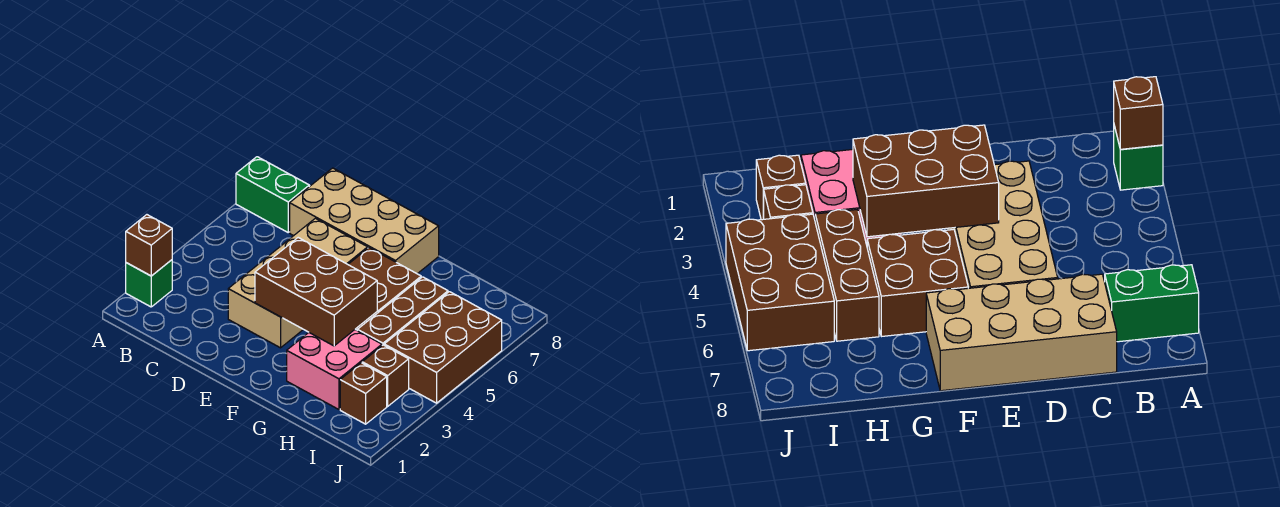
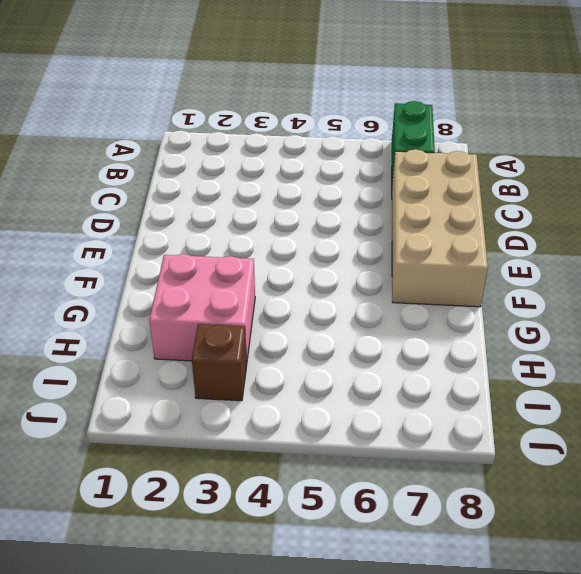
none -> green brick A2 level 1
none -> tan brick D3:E6 level 1
none -> brown brick F5:G6 level 1

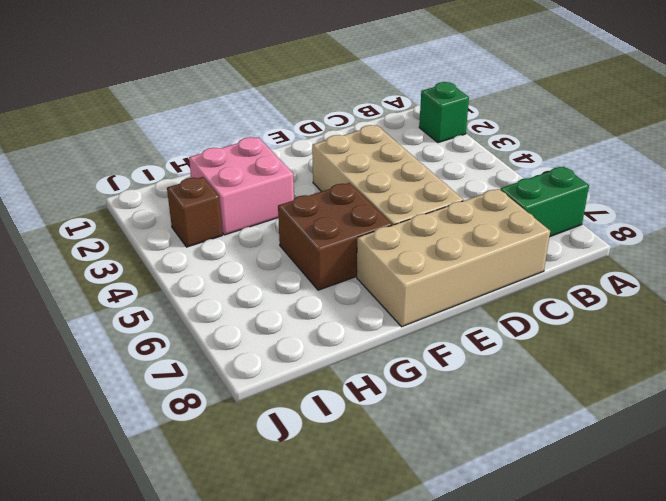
none -> brown brick H4:H6 level 1
none -> brown brick I2 level 1
none -> brown brick I4:J6 level 1

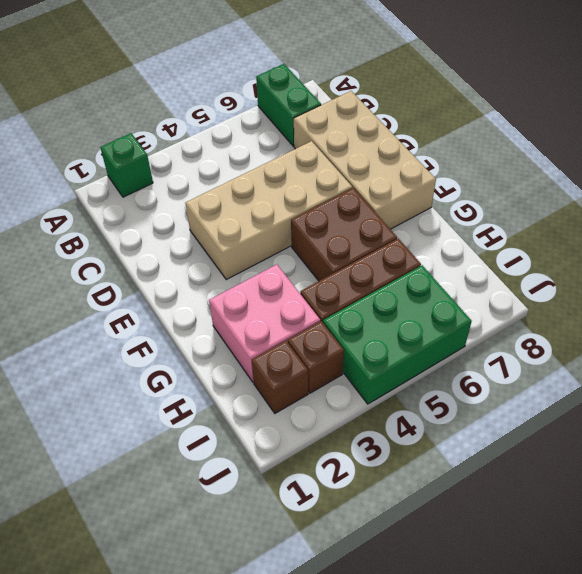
green brick I4:J6 level 1 -> brown brick I4:J6 level 1
none -> brown brick A2 level 2
none -> brown brick E3:G4 level 2

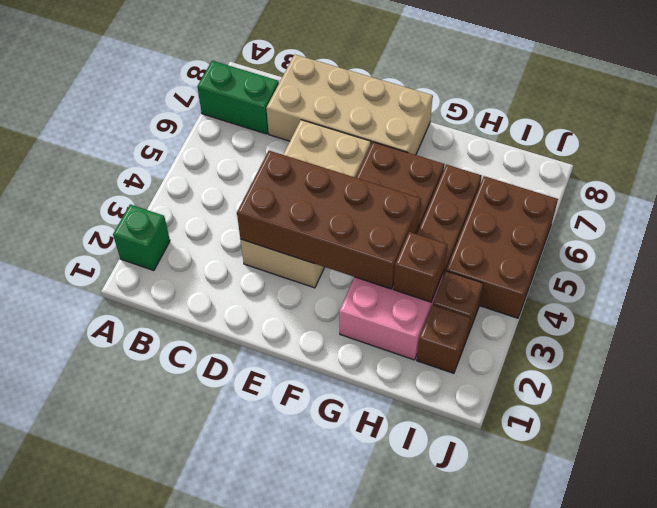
brown brick D3:G4 level 2 -> brown brick E3:G4 level 2
brown brick H3 level 2 -> brown brick A2 level 2

